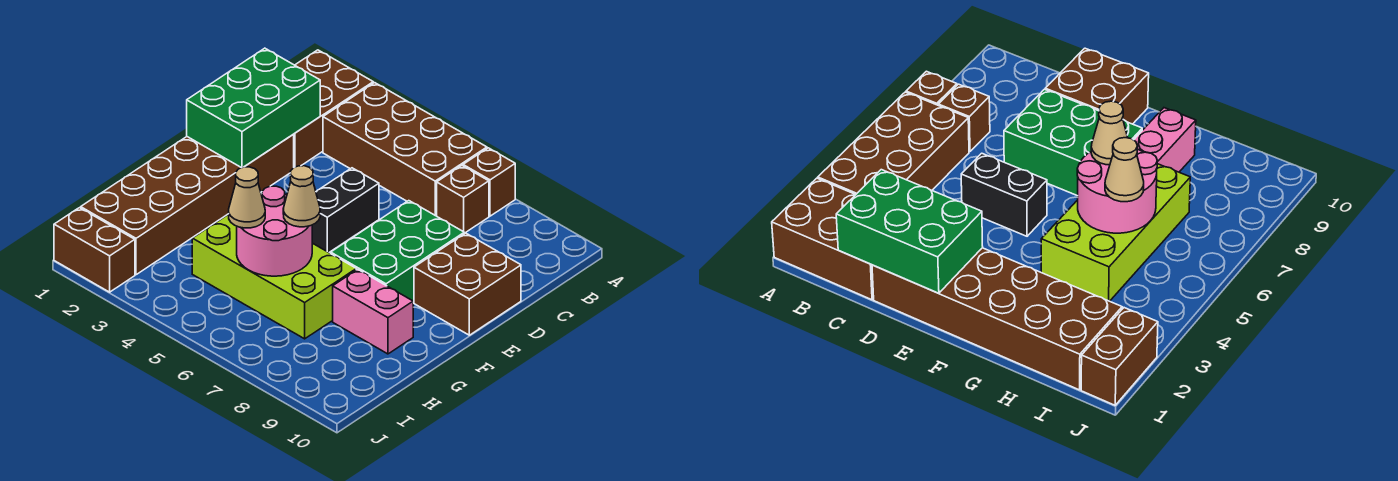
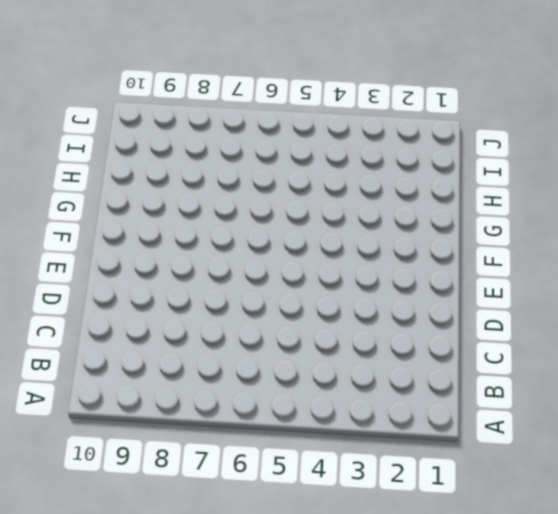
none -> brown brick A1:C2 level 1
none -> brown brick A3:B6 level 1
none -> brown brick A7 level 1

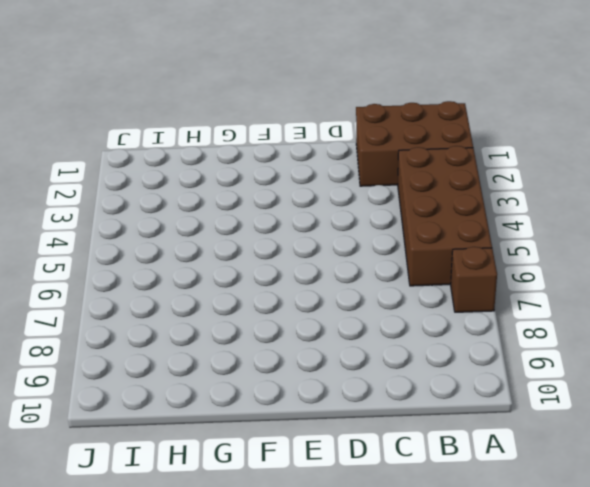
none -> brown brick B7 level 1
none -> brown brick D1:I2 level 1
none -> black brick D5:E5 level 1

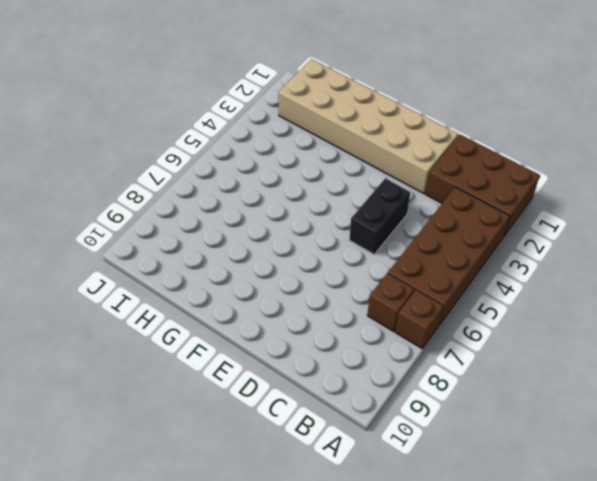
tan brick D1:I2 level 1 -> brown brick D1:I2 level 1
black brick D4:D5 level 1 -> black brick D5:E5 level 1
none -> green brick D7:F8 level 1
none -> brown brick D9:E10 level 1
none -> lime brick G4:H7 level 1

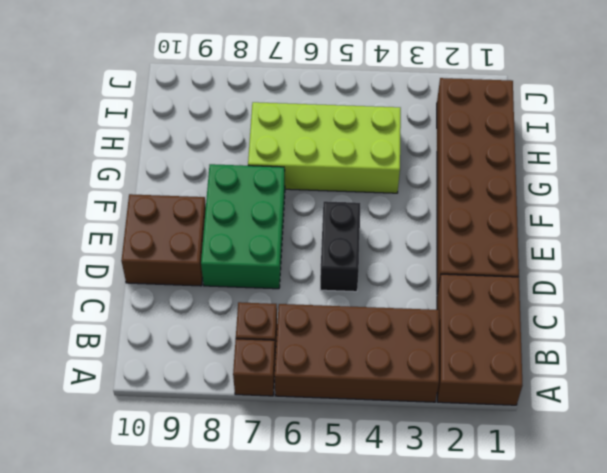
none -> pink brick G8:G9 level 1
none -> brown brick J1:J2 level 1
none -> green brick C1:E2 level 2

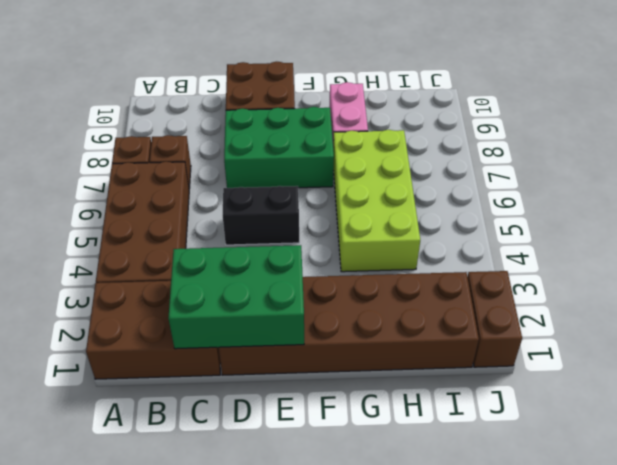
none -> pink round brick G5:H6 level 2
none -> tan cone G6 level 3
none -> tan cone H5 level 3

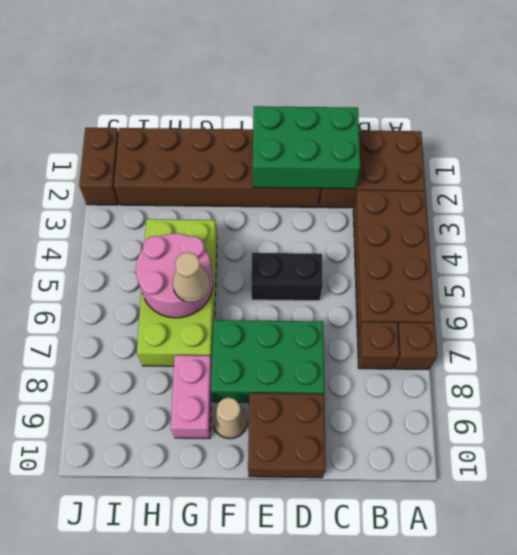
tan cone F9 level 1 -> tan cone H5 level 3

